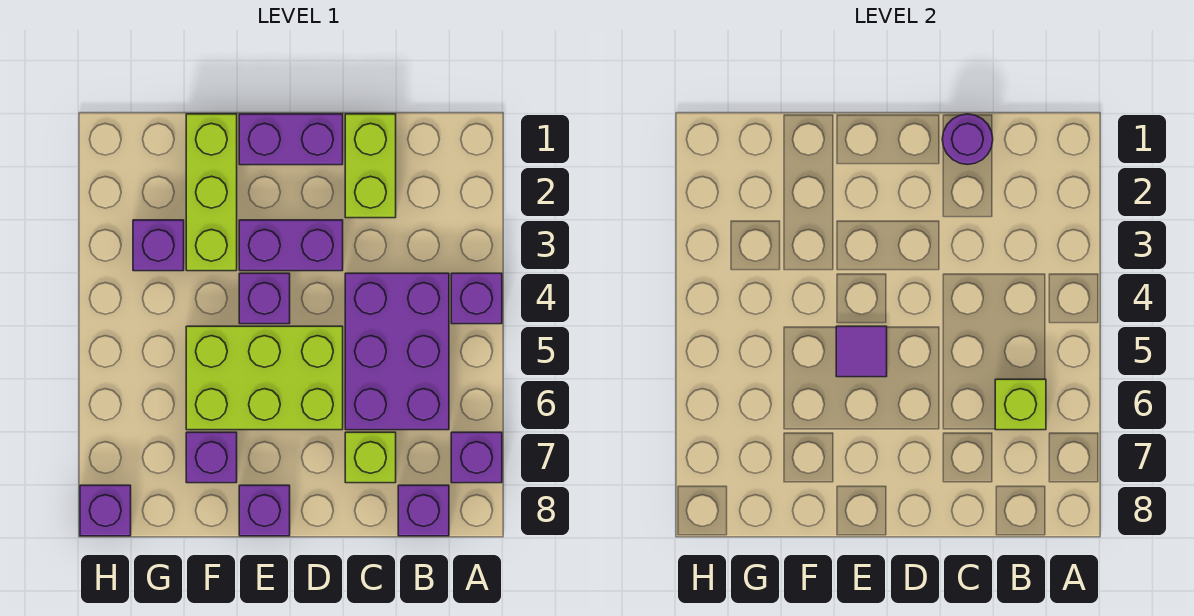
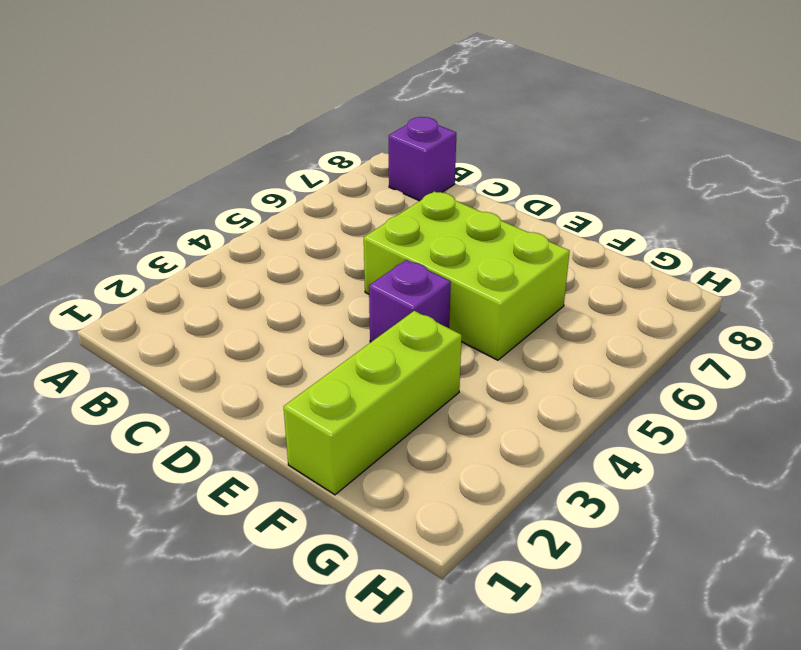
none -> purple brick A4 level 1
none -> purple brick A7 level 1
none -> purple brick B4:C6 level 1

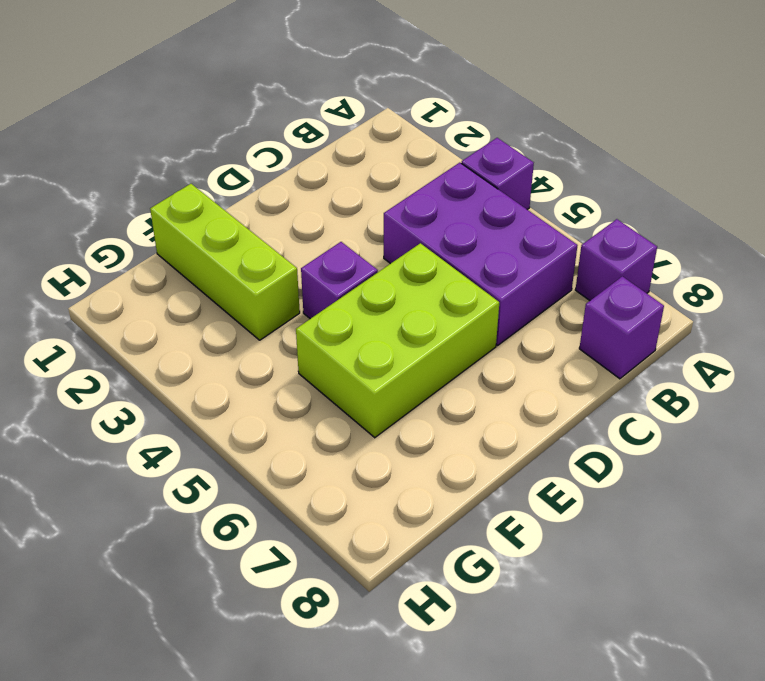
none -> lime brick C1:C2 level 1
none -> lime brick C7 level 1
none -> purple brick D1:E1 level 1

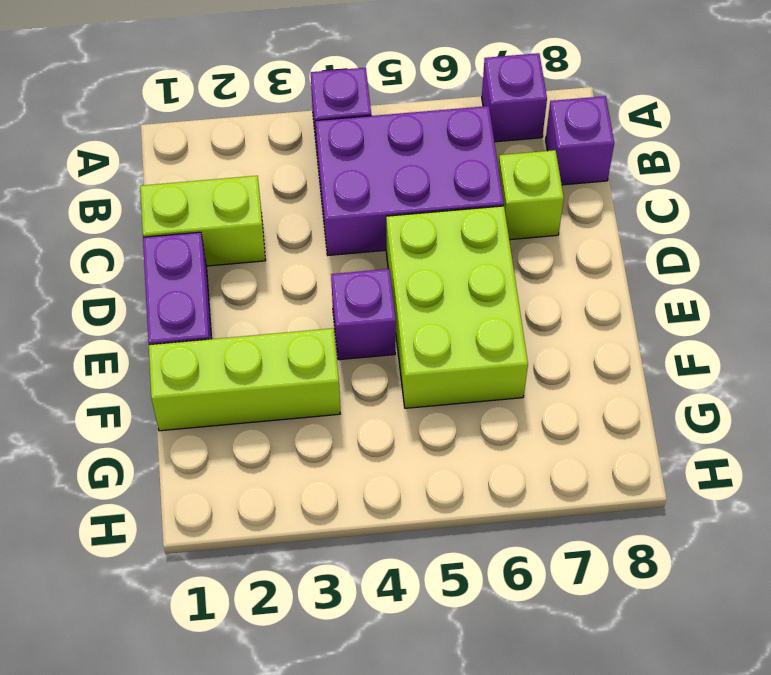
none -> purple brick D3:E3 level 1
none -> purple brick E8 level 1
none -> purple brick F7 level 1

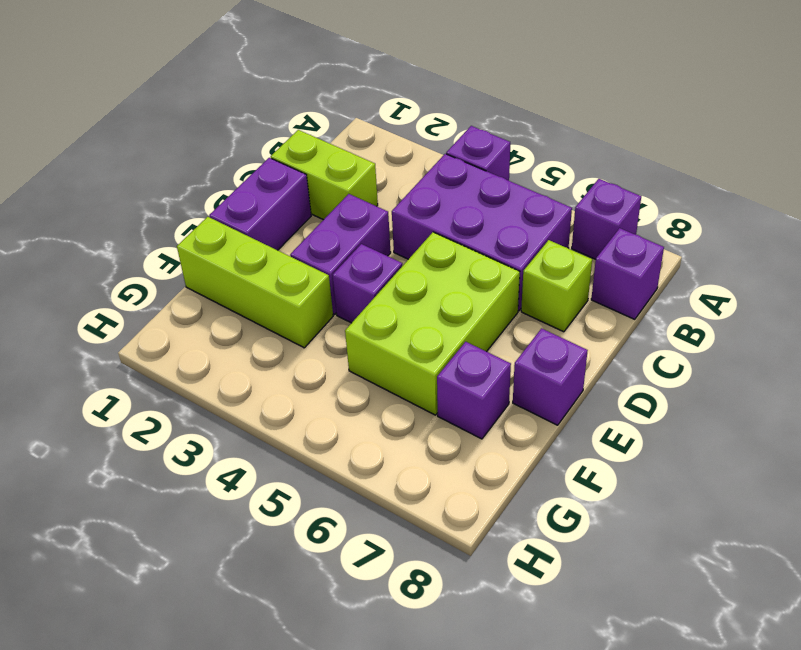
none -> purple brick G3 level 1
none -> purple brick H8 level 1
none -> lime brick B6 level 2

